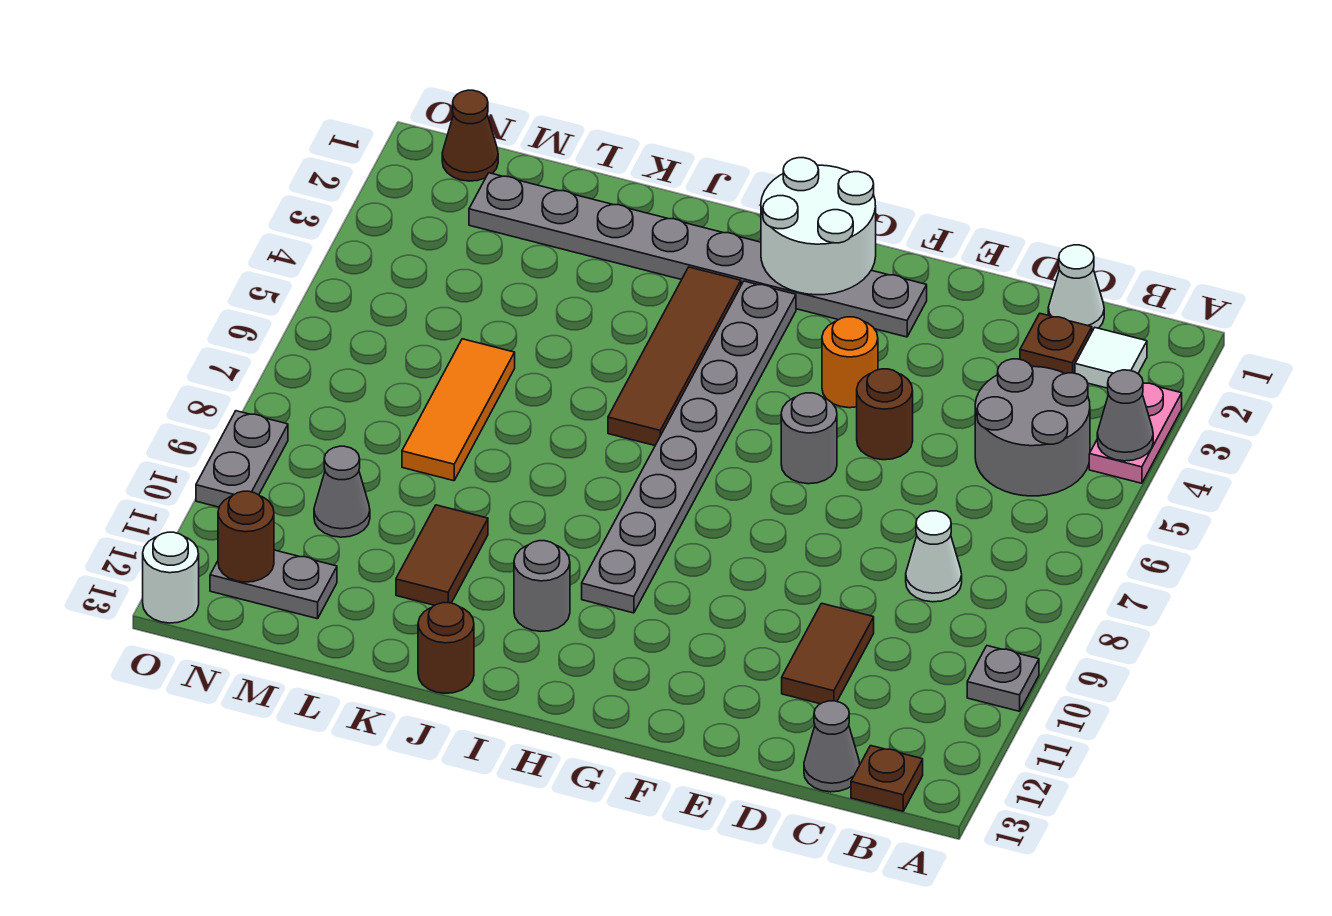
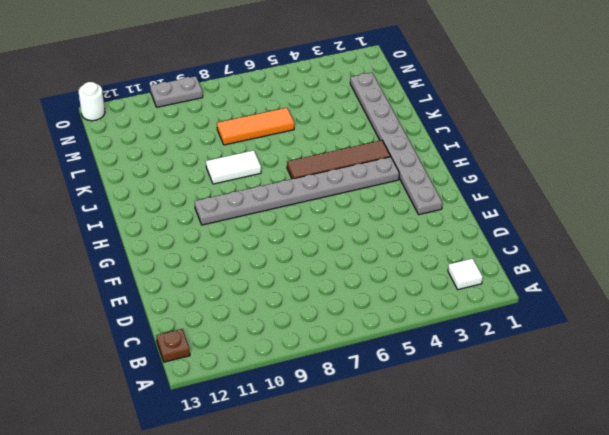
white tile J8:J9 level 1 -> none
none -> pink plate A3:A4 level 1
none -> grey plate A10 level 1
none -> grey round brick B4:C5 level 1

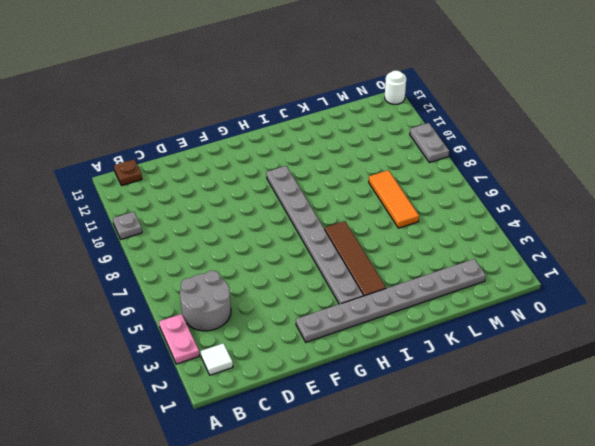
none -> white cone C1 level 1
none -> brown plate C2 level 1
none -> white cone C8 level 1

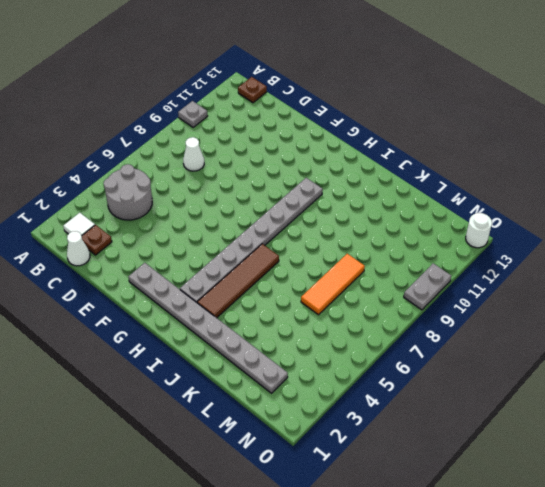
none -> pink plate A3:A4 level 1
none -> grey cone C13 level 1
none -> brown tile D10:D11 level 1

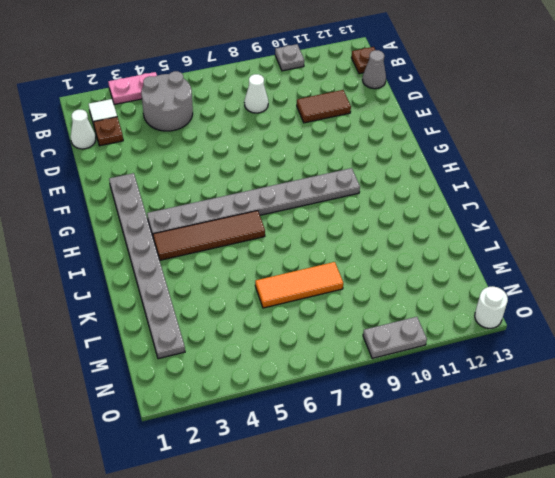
none -> brown round brick E5 level 1
none -> orange round brick F4 level 1
none -> grey round brick F6 level 1

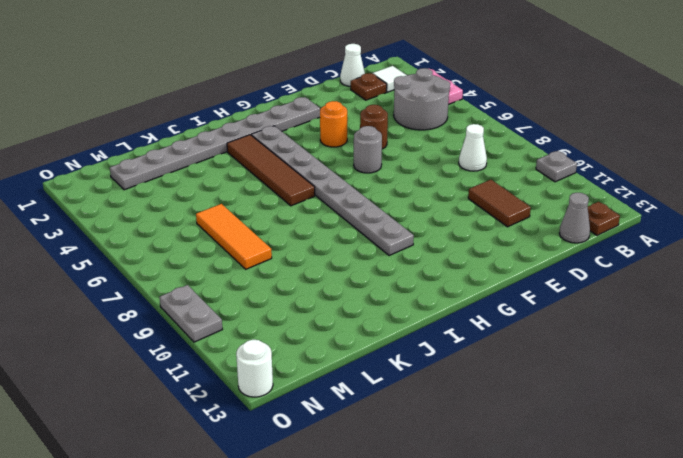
none -> grey round brick I11 level 1
none -> brown round brick J13 level 1
none -> brown tile K10:K11 level 1

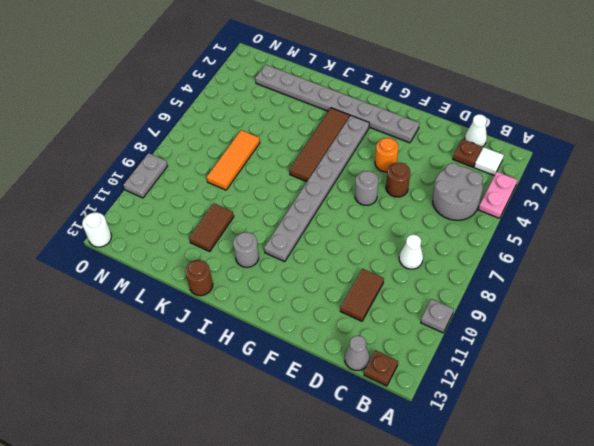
none -> grey cone M10 level 1
none -> grey plate M12:N12 level 1
none -> brown cone N1 level 1

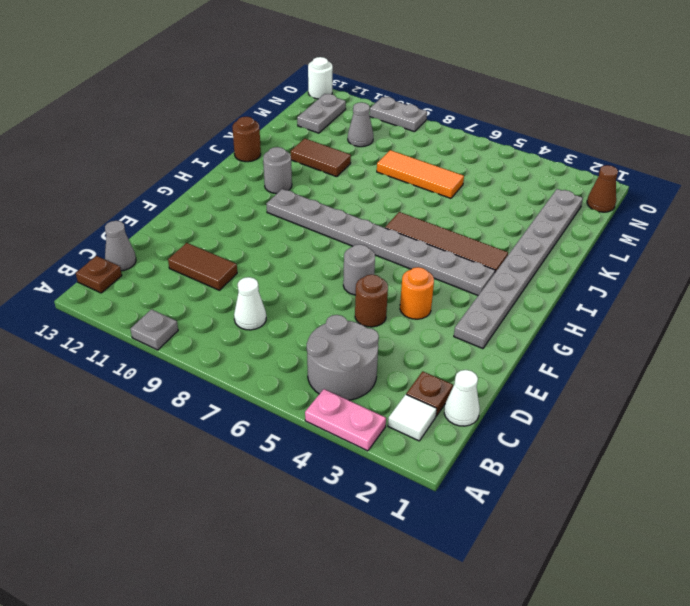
none -> grey cone A4 level 2
none -> white round brick G1:H2 level 2
none -> brown round brick N12 level 2

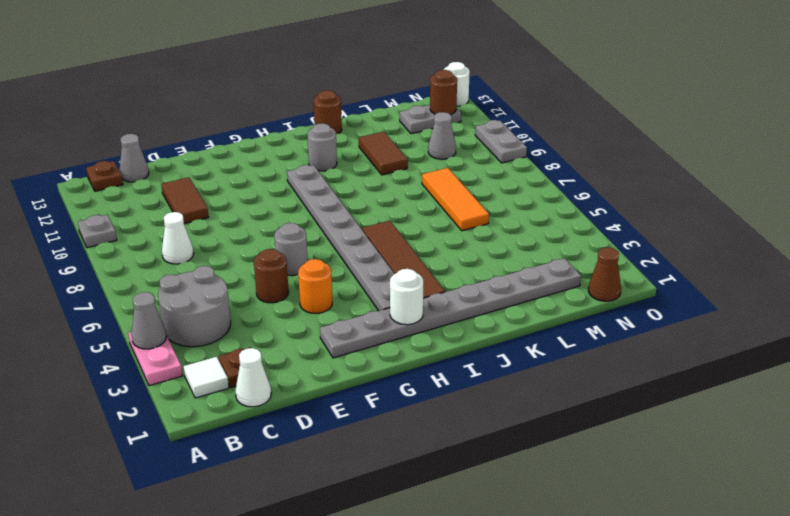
white round brick H2 level 2 -> white round brick G1:H2 level 2

